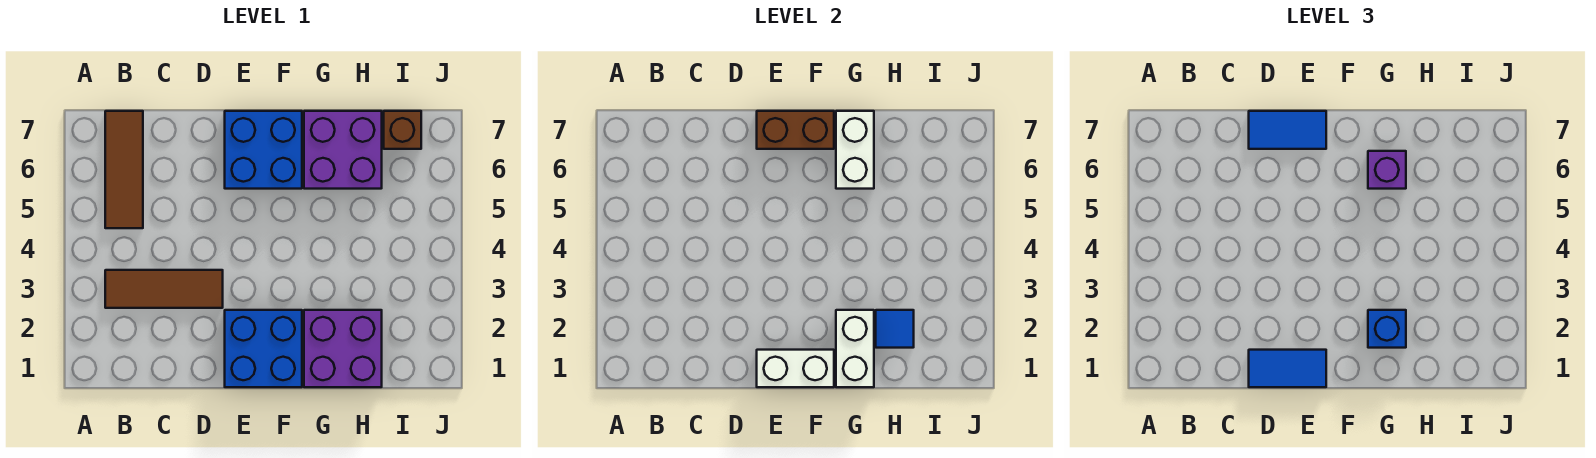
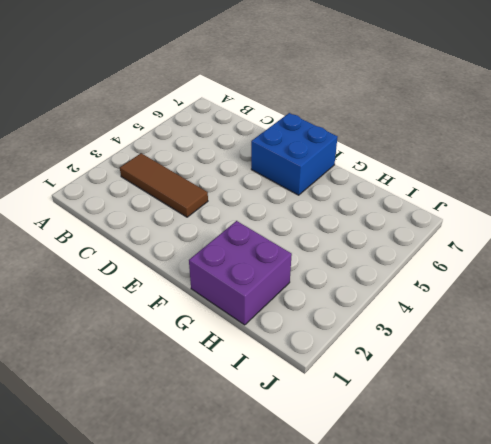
none -> brown tile B5:B7 level 1
none -> blue brick E1:F2 level 1
none -> purple brick G6:H7 level 1

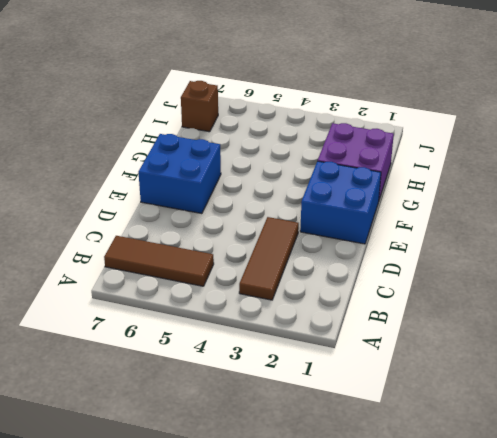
none -> purple brick G6:H7 level 1
none -> white brick E1:F1 level 2
none -> brown brick E7:F7 level 2

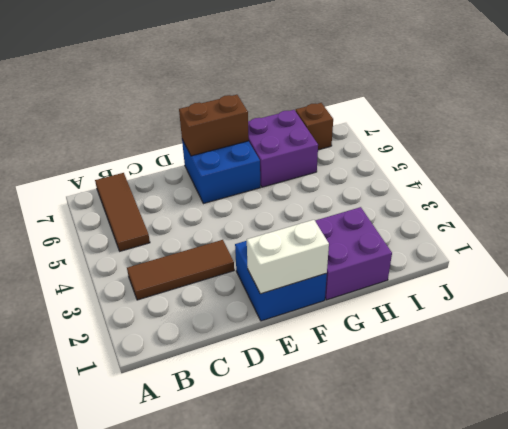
none -> white brick G1:G2 level 2
none -> white brick G6:G7 level 2
none -> blue tile H2 level 2

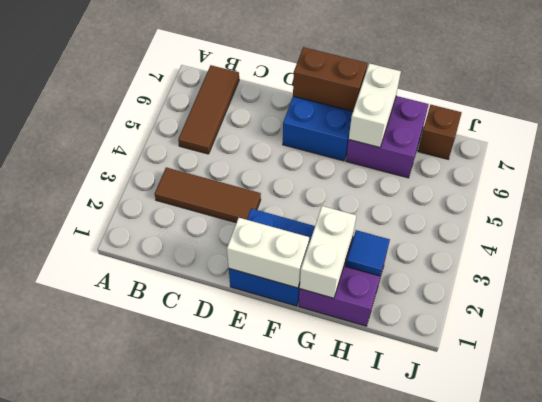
none -> blue tile D1:E1 level 3
none -> blue tile D7:E7 level 3
none -> blue brick G2 level 3

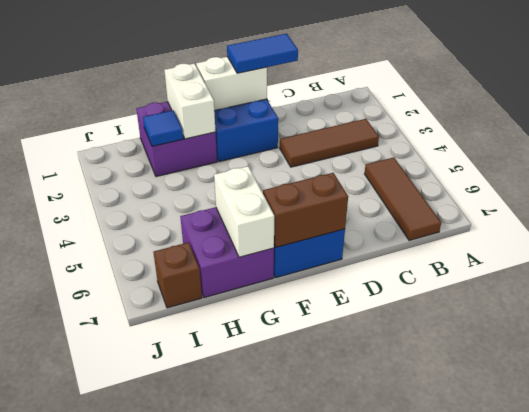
none -> blue tile D7:E7 level 3
none -> blue brick G2 level 3
none -> purple brick G6 level 3

